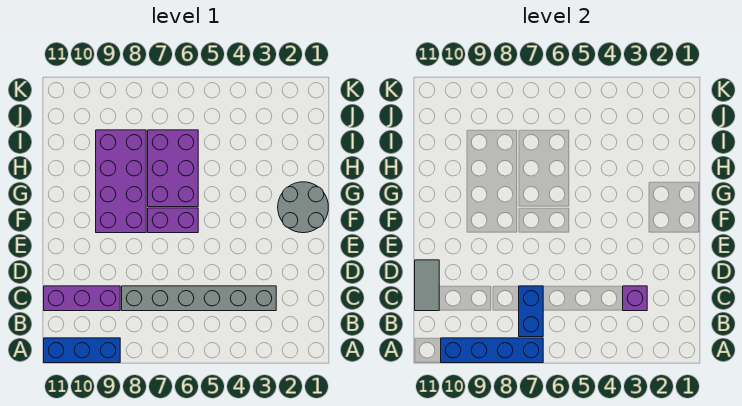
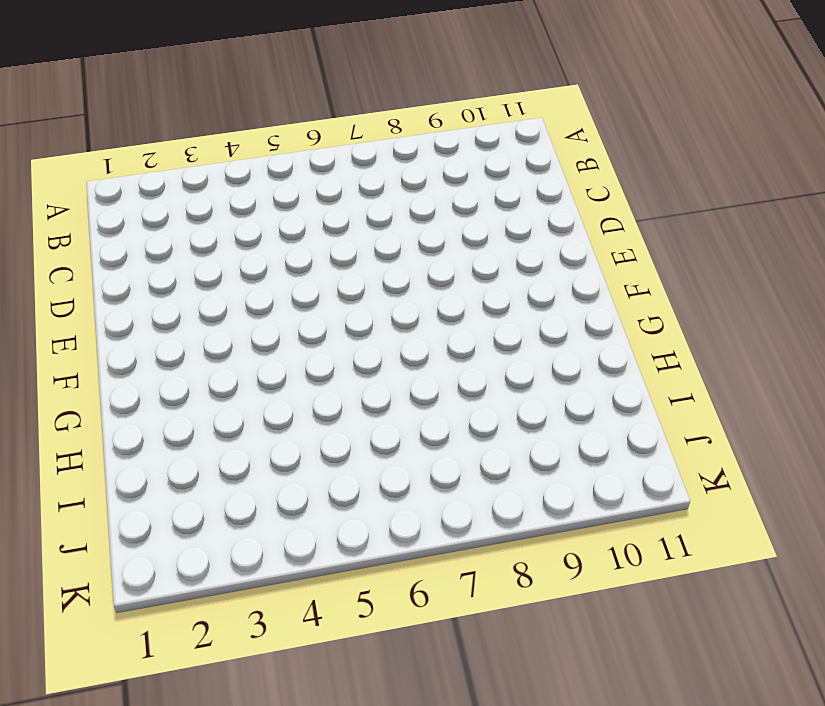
none -> blue brick A9:A11 level 1
none -> grey brick C3:C8 level 1

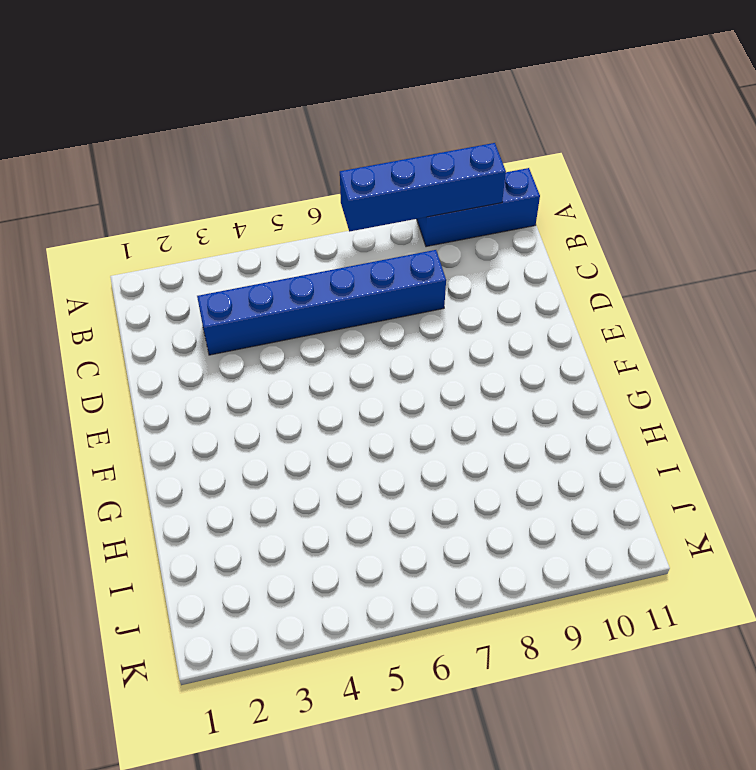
blue brick C3:C8 level 1 -> grey brick C3:C8 level 1
none -> purple brick C9:C11 level 1
none -> grey round brick F1:G2 level 1

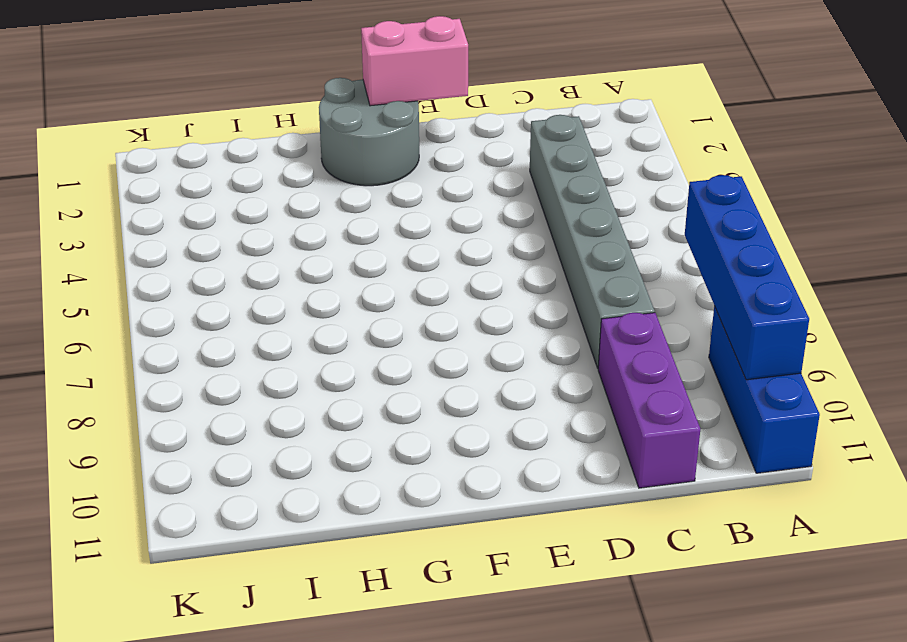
pink brick E1:F1 level 2 -> none
none -> purple brick F6:F7 level 1
none -> purple brick F8:I9 level 1

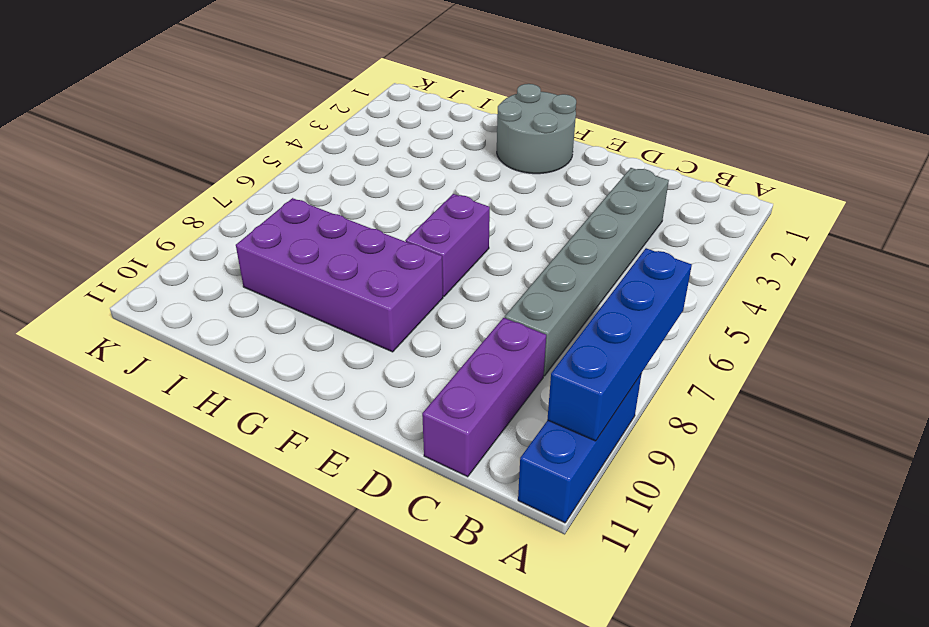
none -> purple brick G6:I7 level 1
none -> blue brick B7:C7 level 2

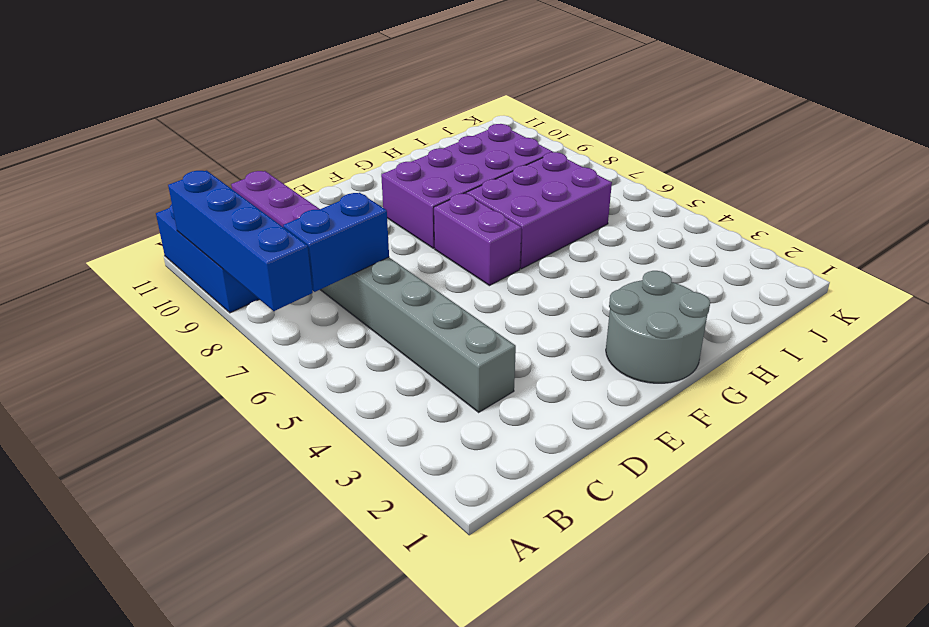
none -> purple brick C3 level 2
none -> grey tile C11:D11 level 2

